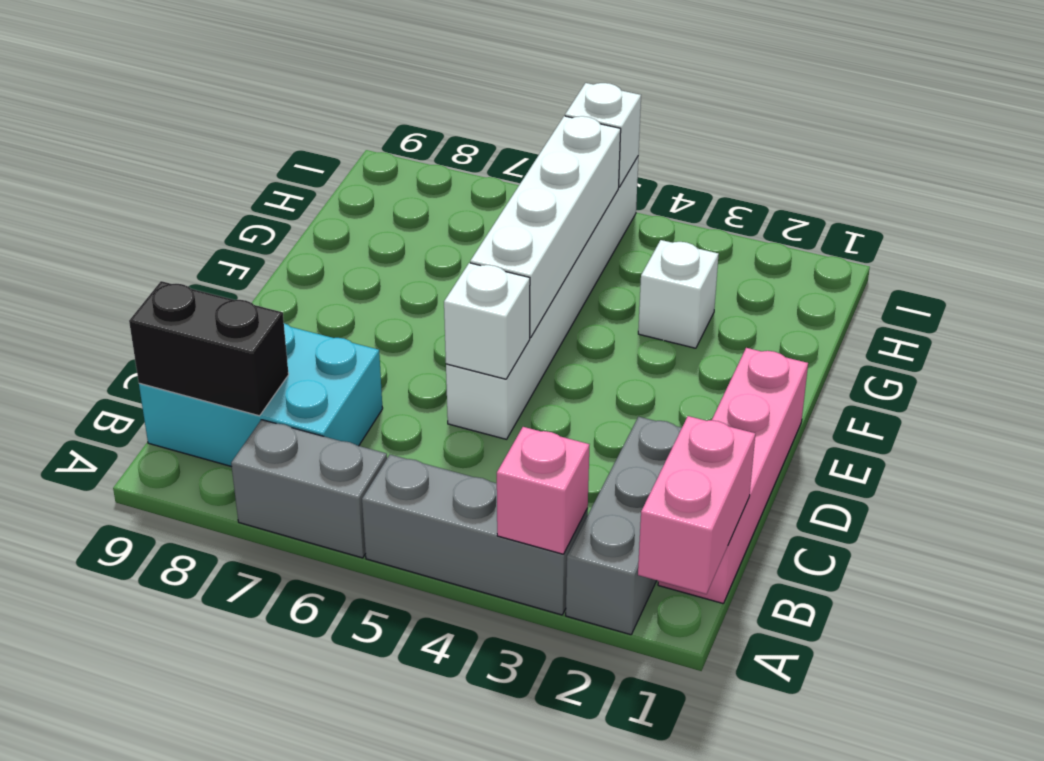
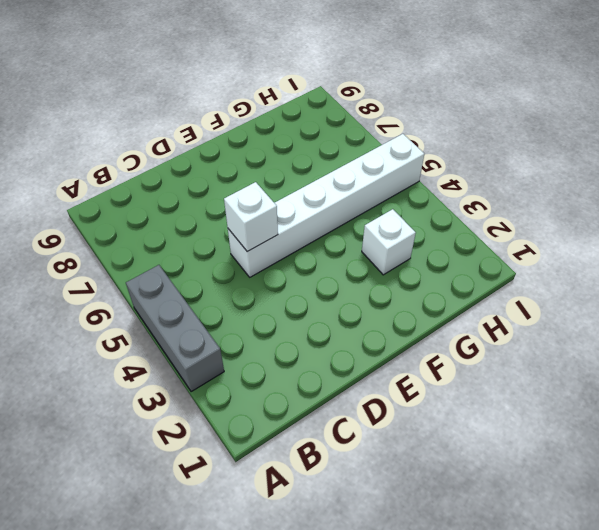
none -> grey brick A2:C2 level 1
none -> grey brick A6:A7 level 1
none -> pink brick B1:E1 level 1

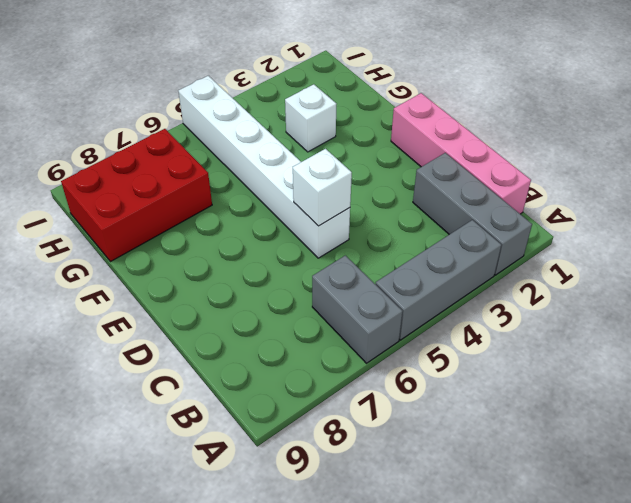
grey brick A6:B6 level 1 -> grey brick A6:A7 level 1
red brick G7:H9 level 1 -> none
none -> cyan brick B7:C9 level 1
none -> pink brick A1:B1 level 2
none -> pink brick A3 level 2

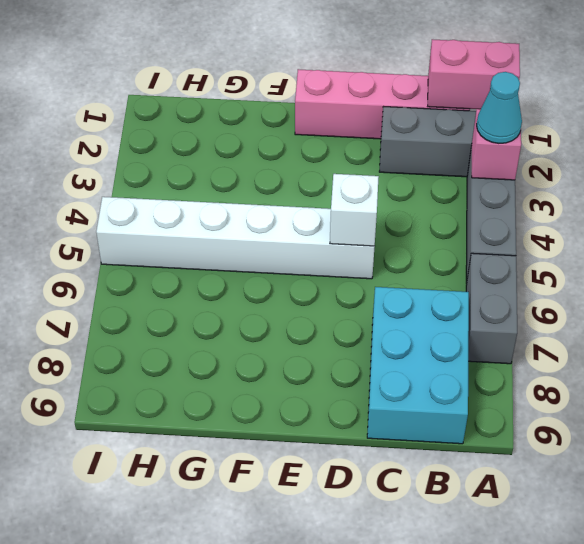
cyan cone A3 level 3 -> none
none -> white brick G3 level 1
none -> black brick B8:B9 level 2
none -> white brick E5:H5 level 2

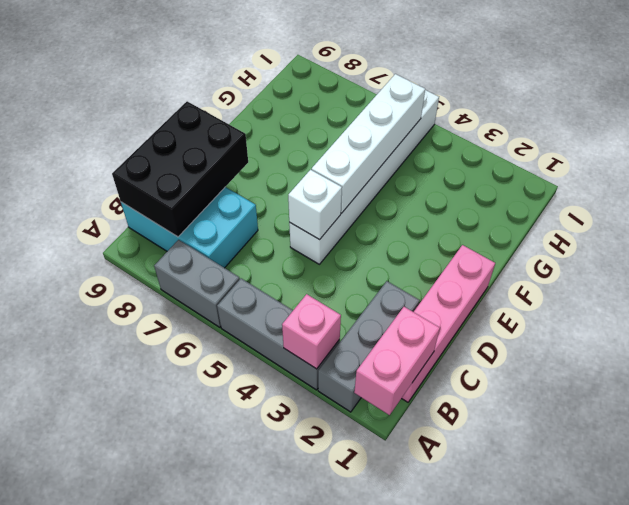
black brick B8:D9 level 2 -> black brick B8:B9 level 2
none -> white brick G3 level 1
none -> white brick I5 level 2

